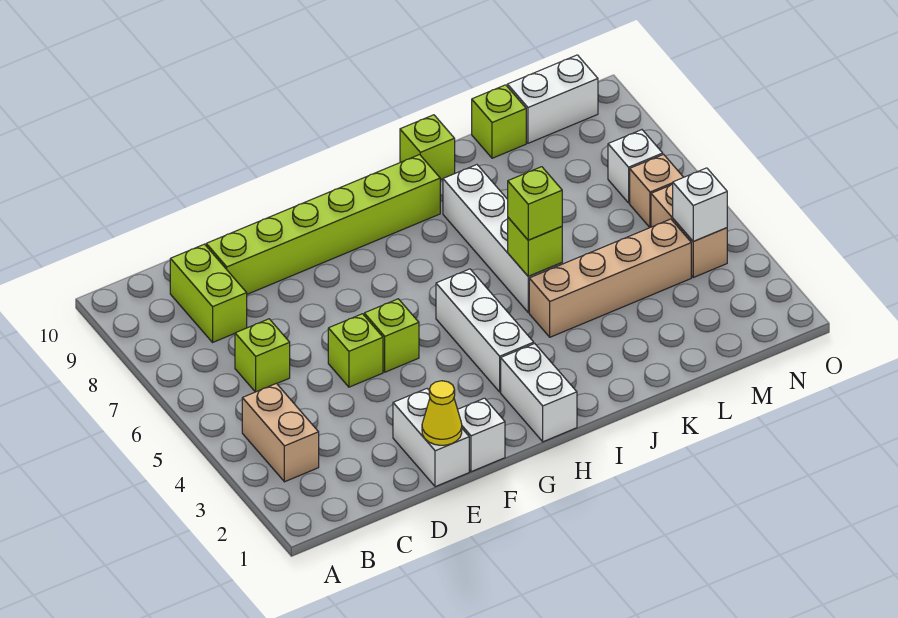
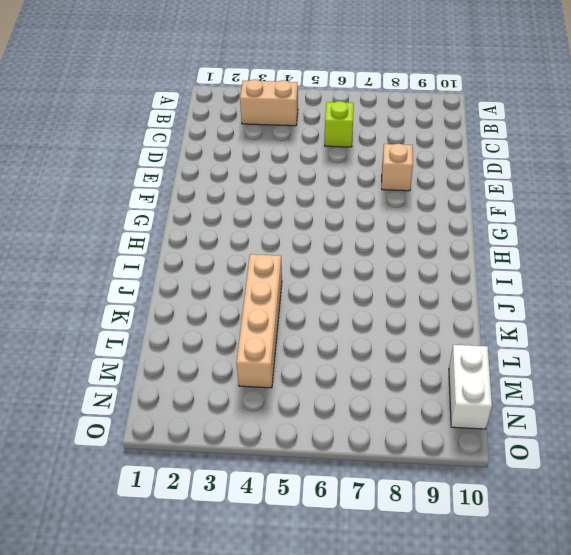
tan brick E8 level 1 -> tan brick N6 level 1
none -> lime brick C8:C9 level 1
none -> lime brick D9:I9 level 1
none -> white brick E1:E2 level 1

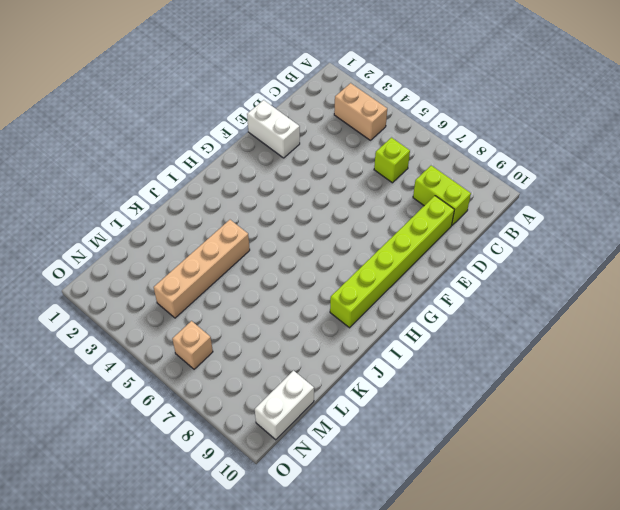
none -> lime brick E5 level 1
none -> white brick F1 level 1
none -> lime brick F5 level 1

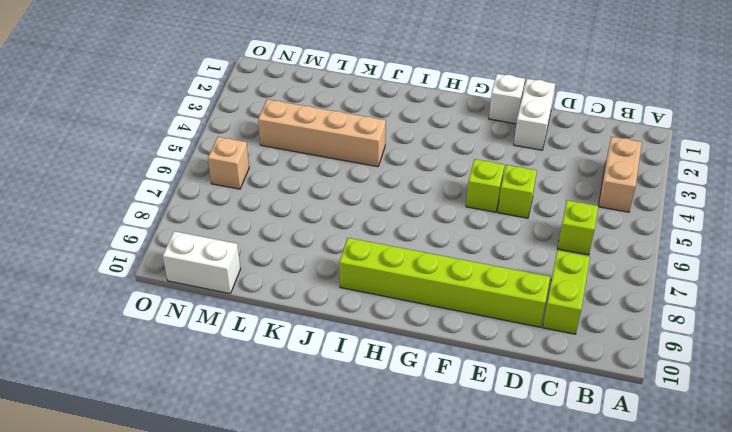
none -> white brick H1:H2 level 1
none -> white brick H3:H5 level 1
none -> white brick J5:J8 level 1

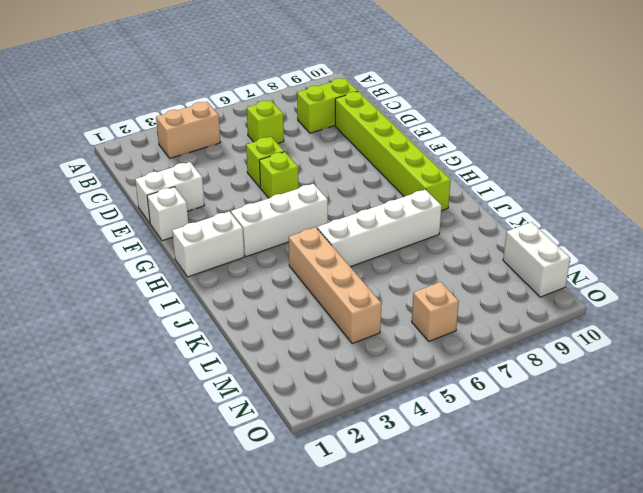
none -> lime brick J10 level 1
none -> lime brick L10 level 1
none -> tan brick N4:N5 level 1

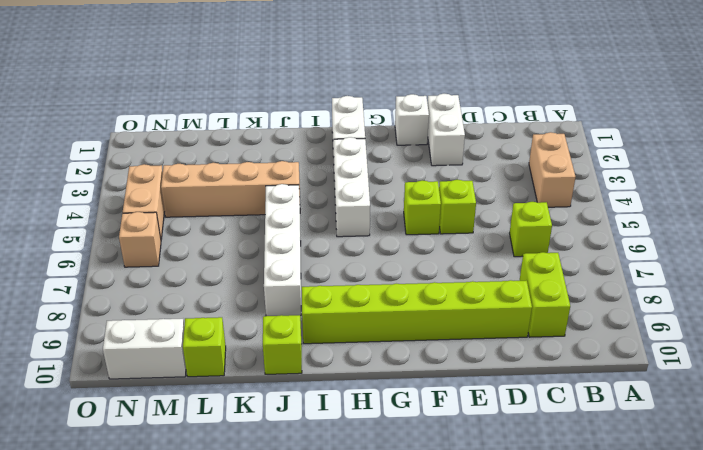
none -> white brick N7 level 1
none -> yellow cone E1 level 2
none -> lime brick J5 level 2

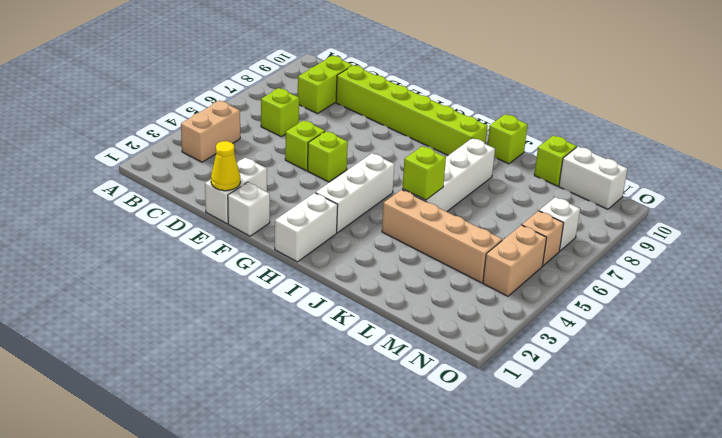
none -> white brick N4 level 2
none -> lime brick J5 level 3

